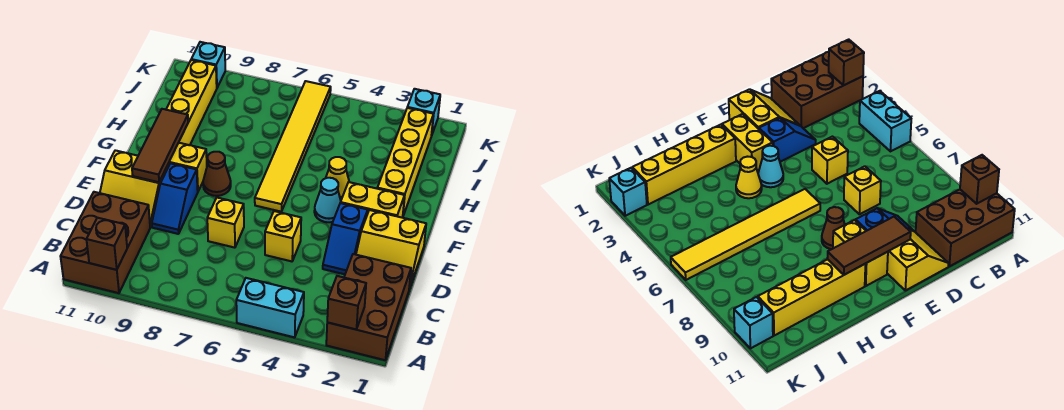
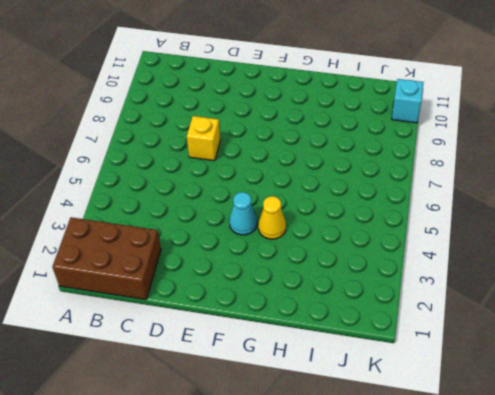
none -> cyan brick A4:A5 level 1
none -> brown brick A10:C11 level 1
none -> yellow slope D1:E2 level 1 top E

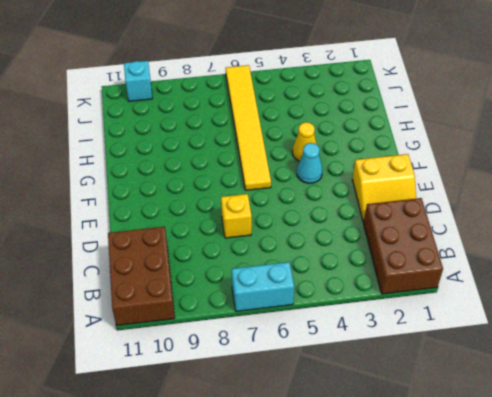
cyan brick A6:A7 level 1 -> cyan brick A4:A5 level 1
none -> blue slope D3:E3 level 1 top E
none -> yellow brick D5 level 1
none -> blue slope D9:E9 level 1 top E

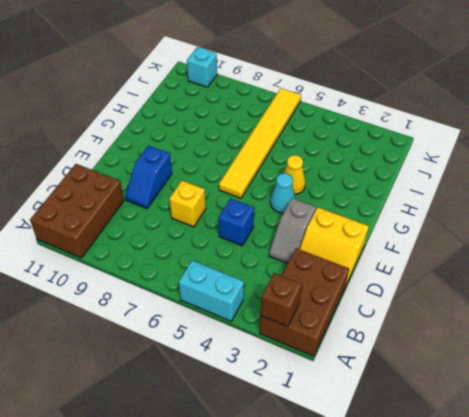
grey slope D3:E3 level 1 top E -> blue slope D3:E3 level 1 top E
blue brick D5 level 1 -> yellow brick D5 level 1
none -> yellow slope D10:E11 level 1 top E
none -> yellow brick F2:F3 level 1
none -> brown cone F8 level 1

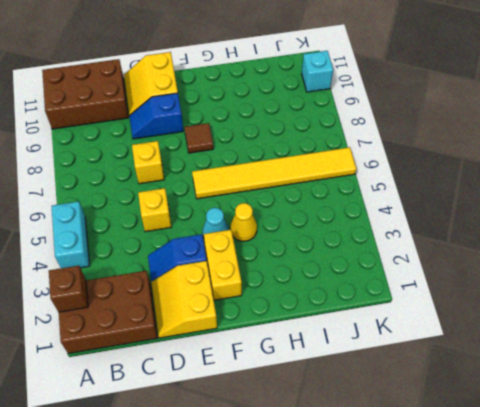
brown tile F8 level 1 -> brown cone F8 level 1
none -> yellow brick F9:F10 level 1
none -> yellow brick G2:J2 level 1
none -> yellow brick G10:J10 level 1

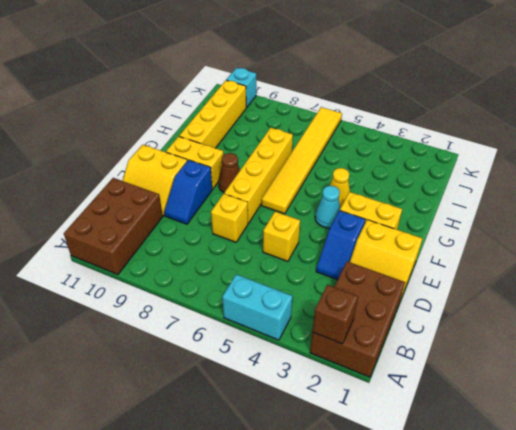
yellow brick E7:H7 level 1 -> yellow brick G2:J2 level 1
none -> cyan brick K2 level 1
none -> brown brick A10 level 2
none -> brown tile E10:G10 level 2

